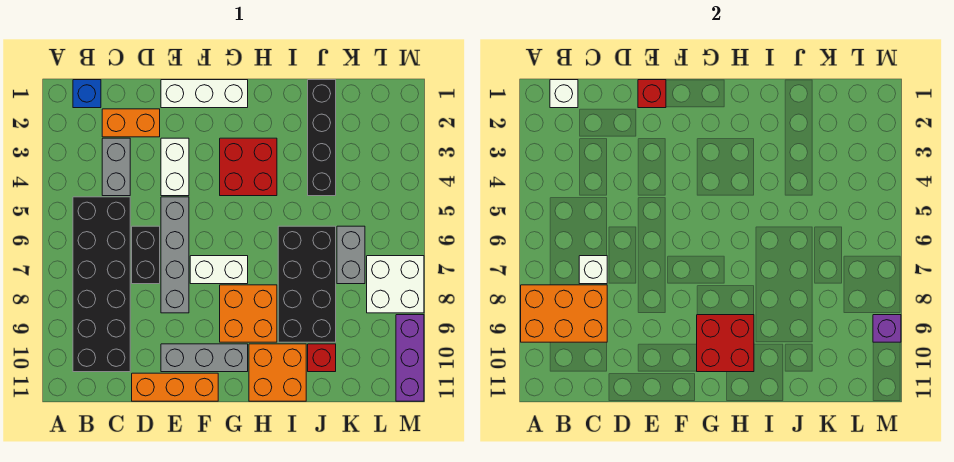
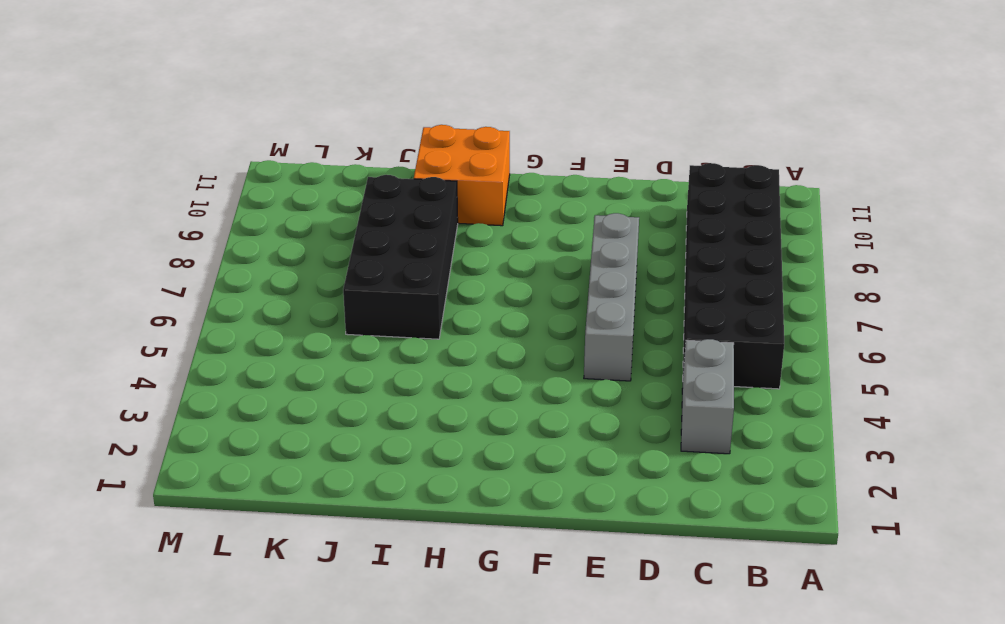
none -> blue brick B1 level 1
none -> orange brick C2:D2 level 1
none -> black brick D6:D7 level 1

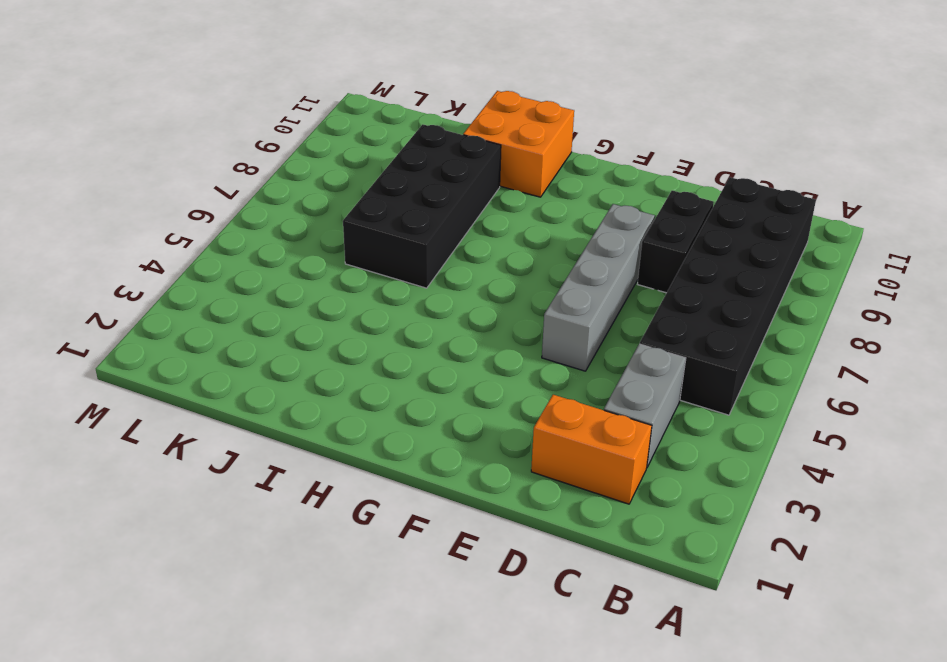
black brick D8:D9 level 1 -> black brick D6:D7 level 1
none -> blue brick B1 level 1
none -> orange brick D11:F11 level 1
none -> white brick E1:G1 level 1

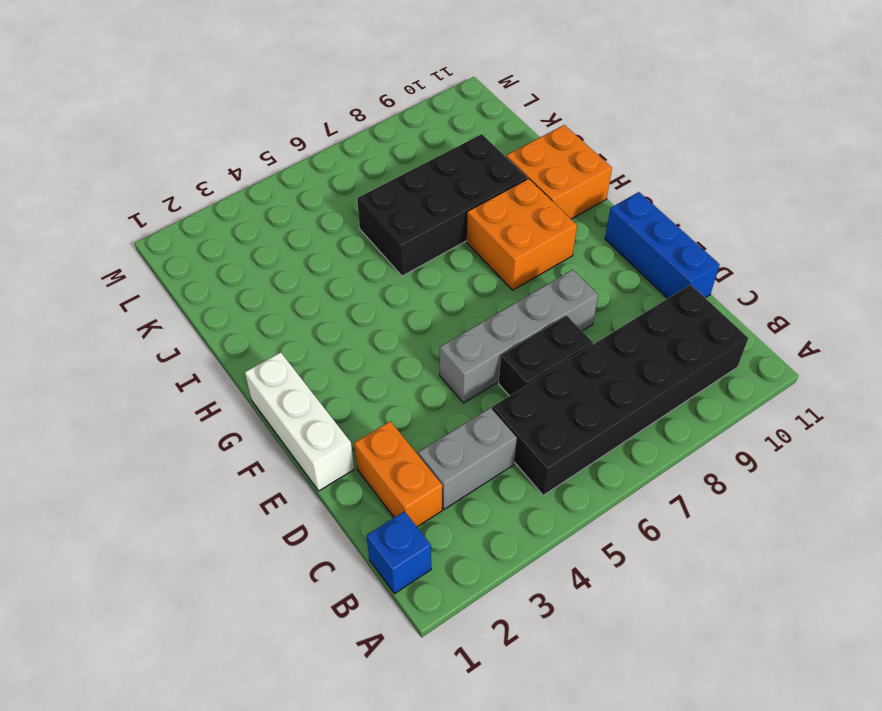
blue brick D11:F11 level 1 -> orange brick D11:F11 level 1
none -> white brick E3:E4 level 1
none -> grey brick E10:G10 level 1
none -> white brick F7:G7 level 1

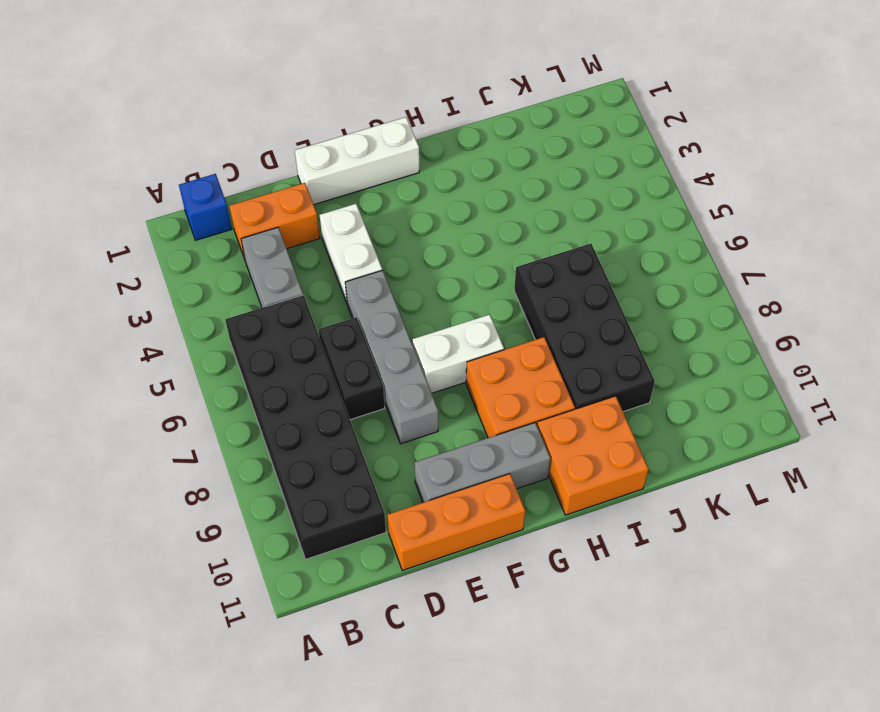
none -> red brick G3:H4 level 1
none -> black brick J1:J4 level 1
none -> red brick J10 level 1

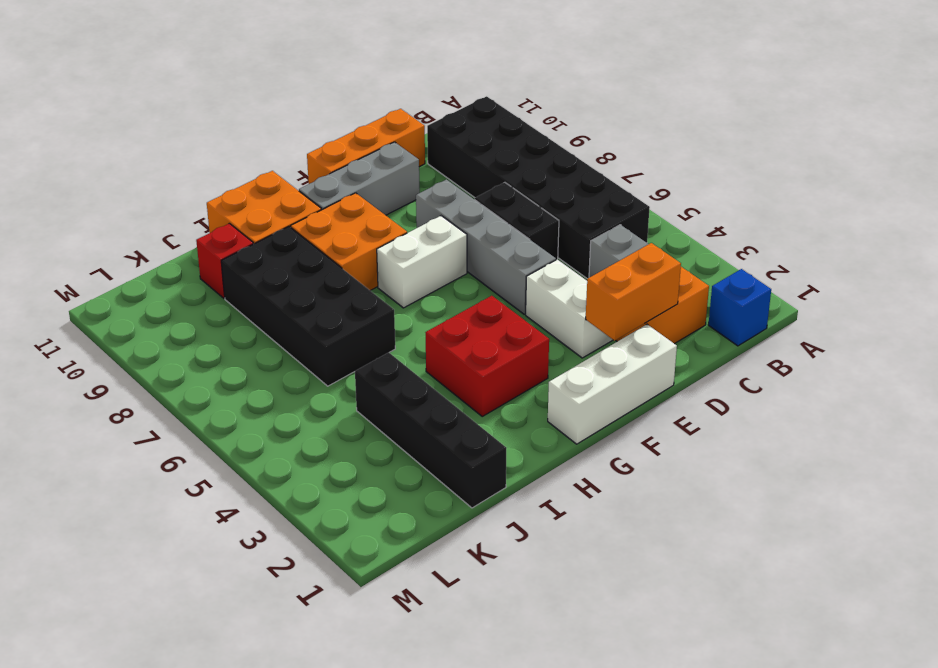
orange brick D2:E2 level 2 -> none
none -> grey brick K6:K7 level 1
none -> white brick L7:M8 level 1
none -> purple brick M9:M11 level 1

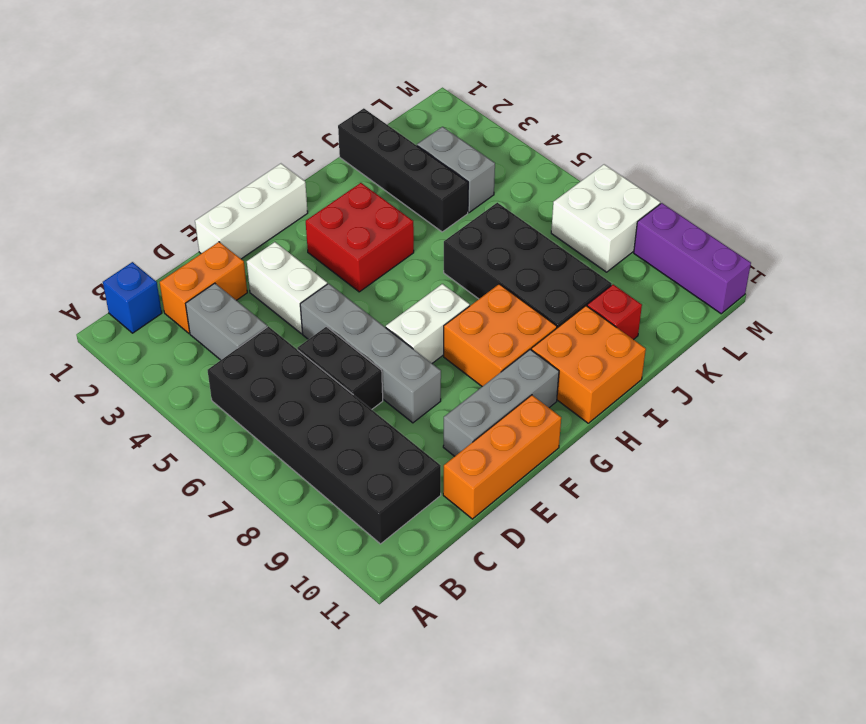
grey brick K3:K4 level 1 -> grey brick K6:K7 level 1
none -> orange brick A8:C9 level 2
none -> white brick B1 level 2
none -> white brick C7 level 2

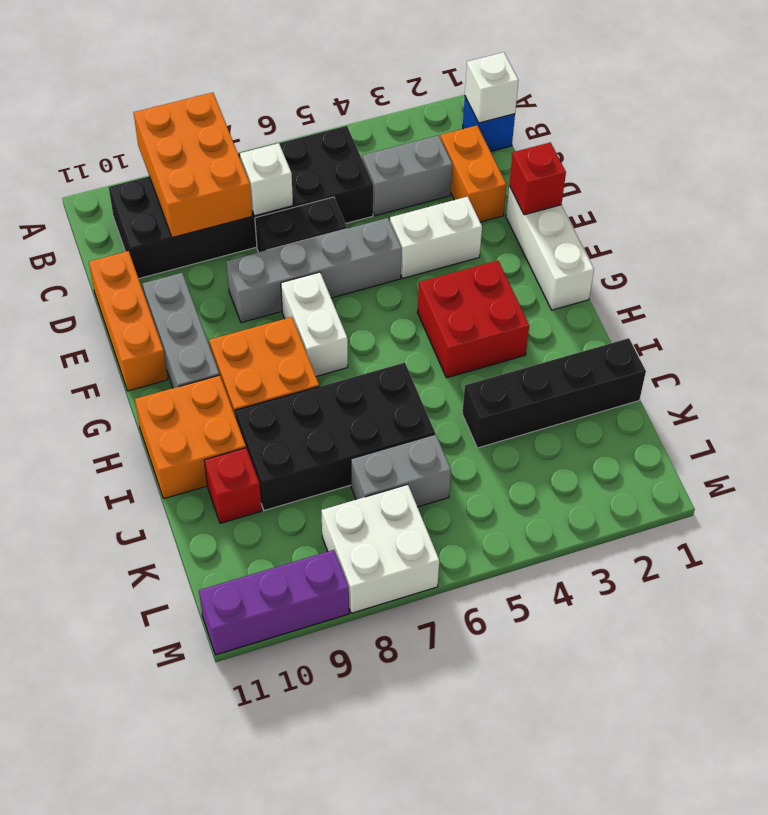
none -> red brick G9:H10 level 2
none -> purple brick M9 level 2

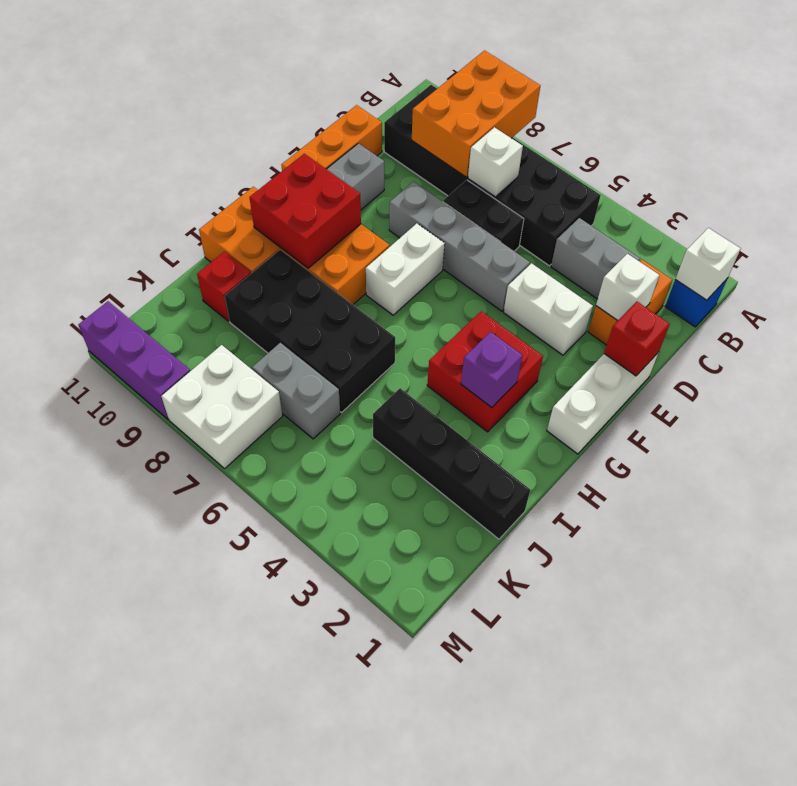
white brick D2 level 2 -> none
purple brick H3 level 2 -> purple brick M9 level 2

